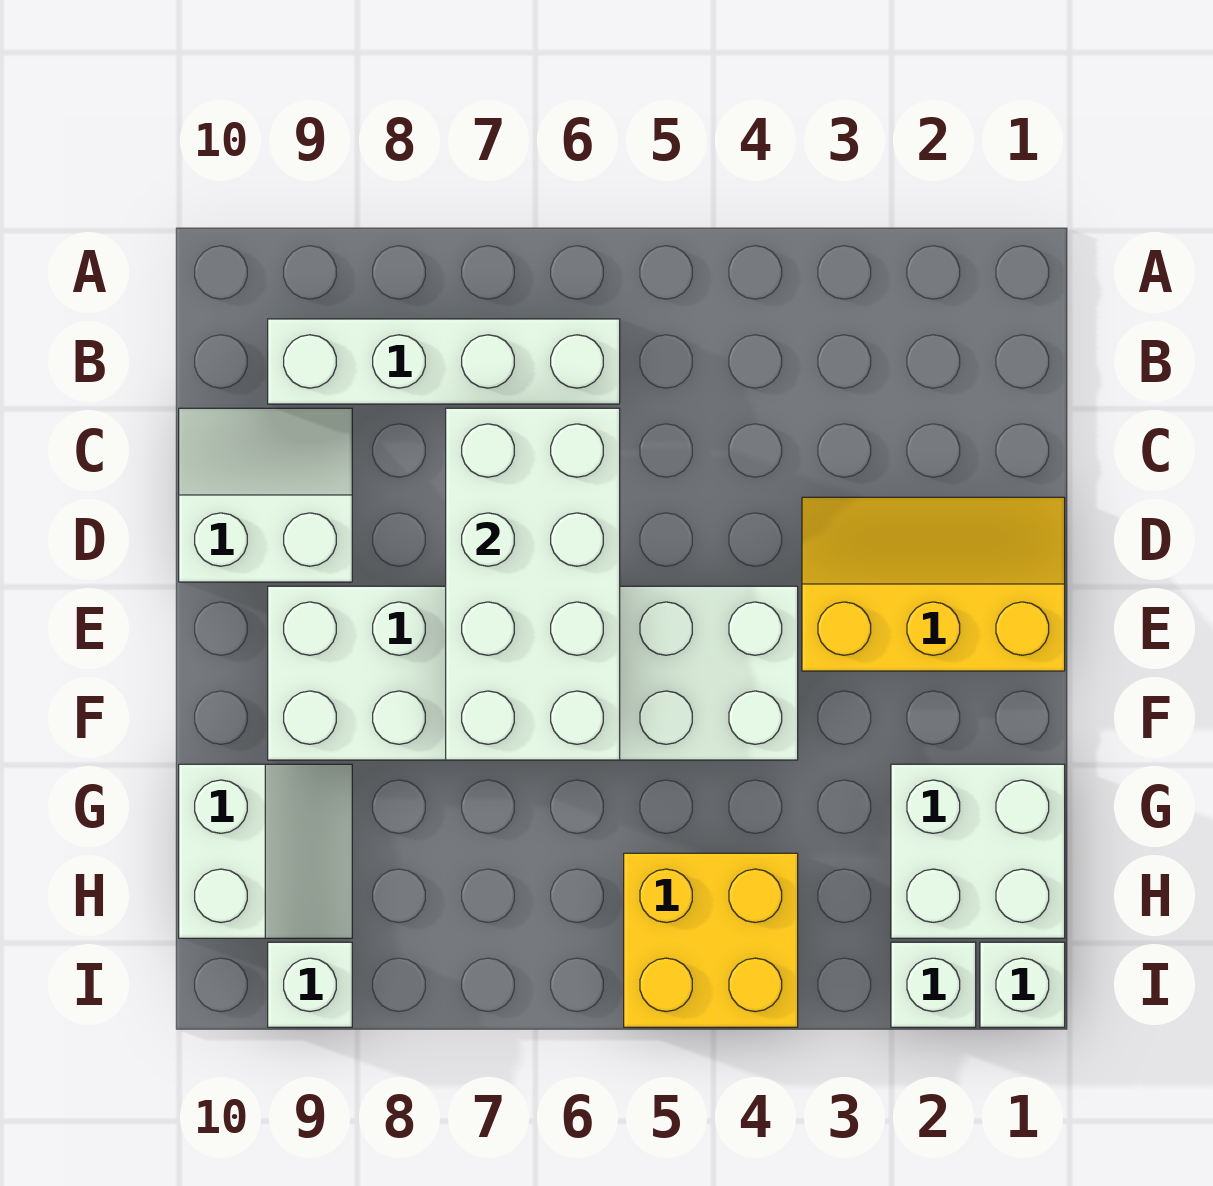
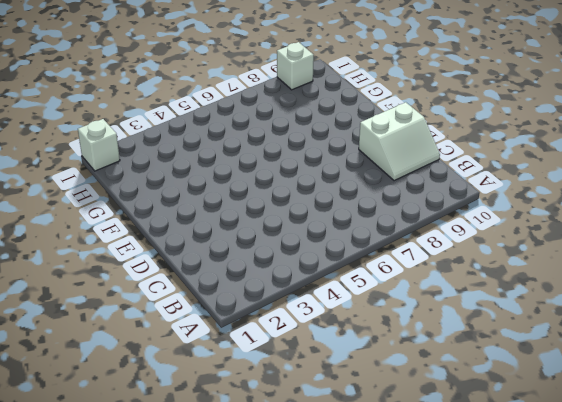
none -> white brick B6:B9 level 1
none -> yellow slope D1:E3 level 1 top E

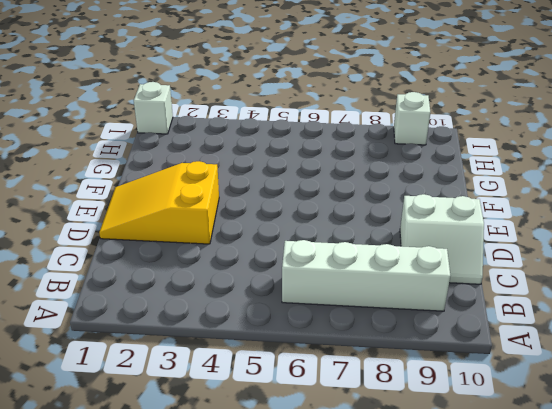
yellow slope D1:E3 level 1 top 3 -> yellow slope D1:E3 level 1 top E
none -> white brick E4:F9 level 1
none -> white brick G1:H2 level 1

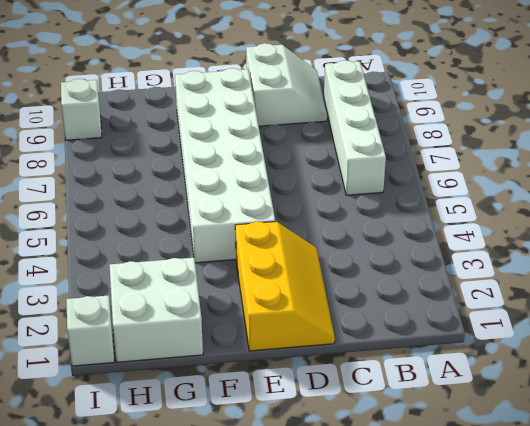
none -> white slope G9:H10 level 1 top 10
none -> yellow brick H4:I5 level 1

